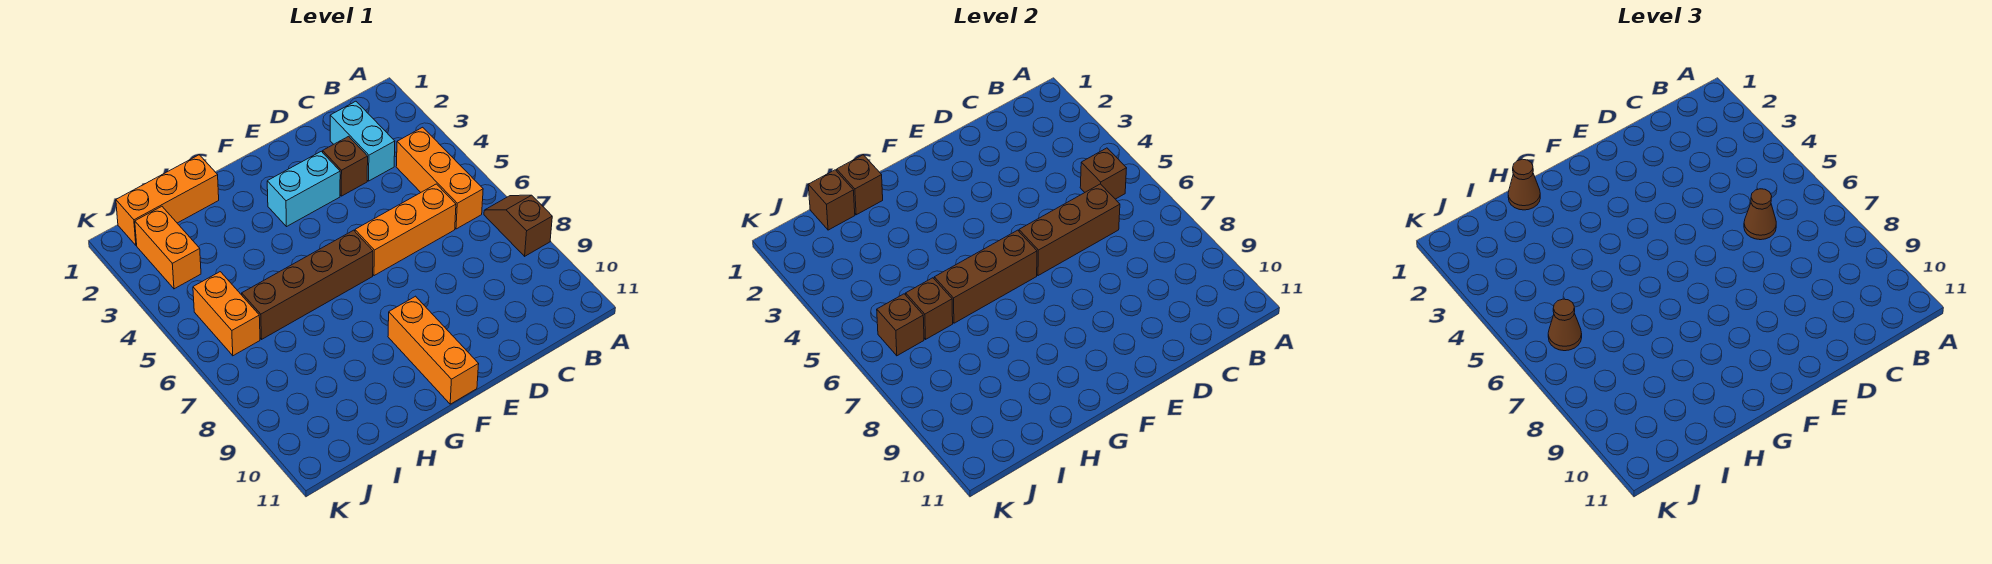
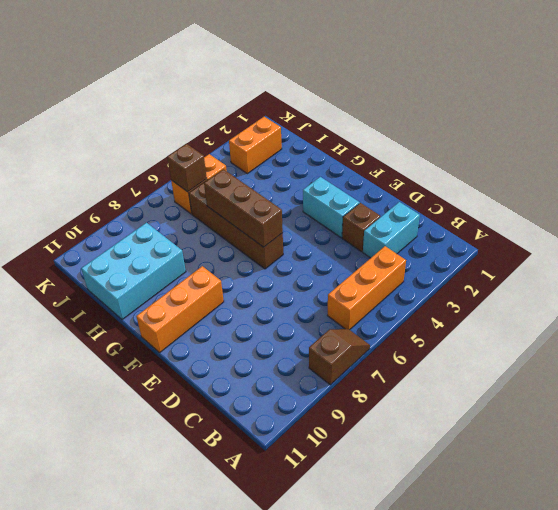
cyan brick H9:I11 level 1 -> none
none -> orange brick C6:E6 level 1
none -> orange brick H1:J1 level 1
none -> brown brick B5 level 2

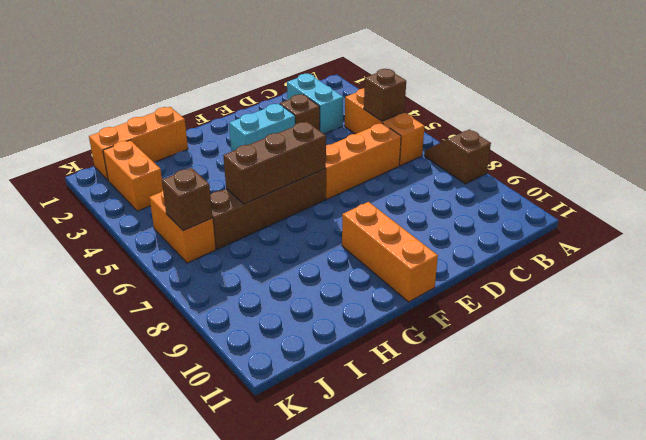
none -> brown brick C6:E6 level 2
none -> brown brick H1 level 2
none -> brown brick I1 level 2

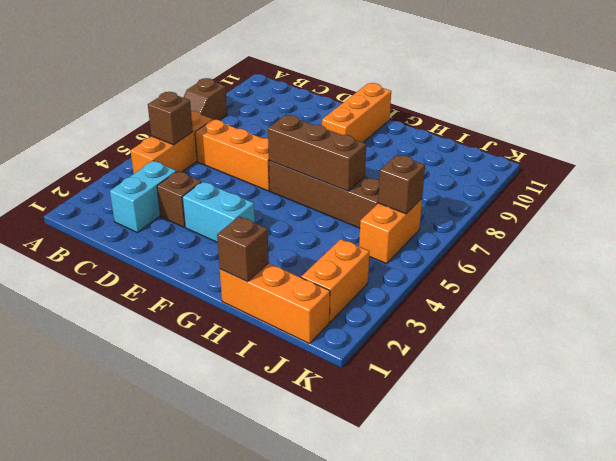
none -> brown brick C6:E6 level 2
none -> brown brick I1 level 2
none -> brown brick I6 level 2

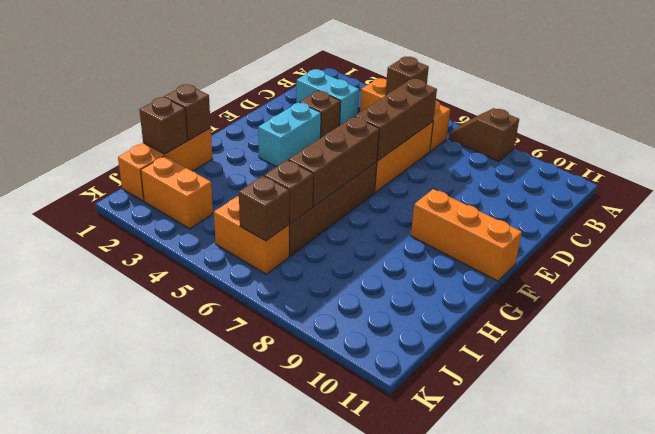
none -> brown cone C6 level 3
none -> brown cone H1 level 3
none -> brown cone J6 level 3

